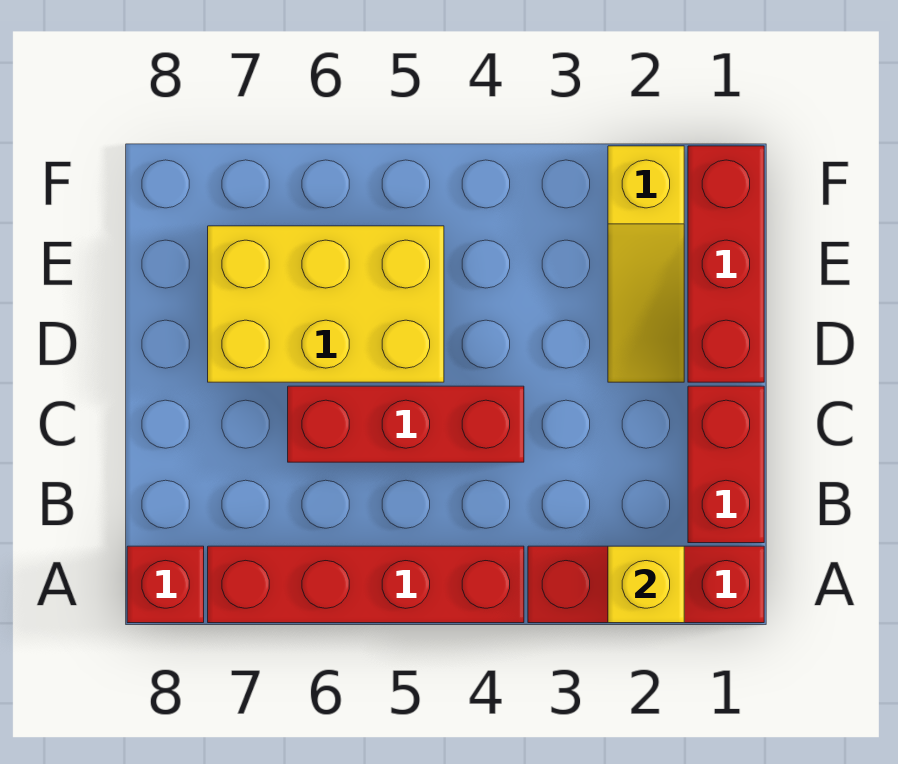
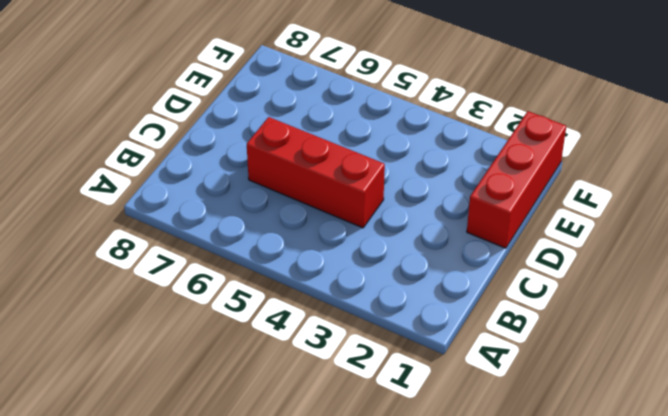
none -> red brick A1:A3 level 1
none -> red brick A4:A7 level 1

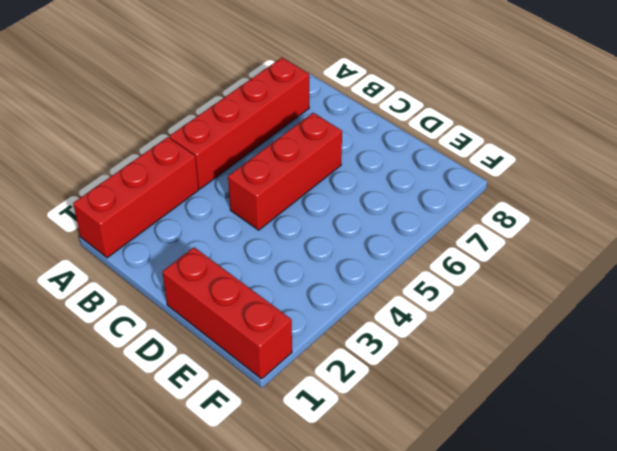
none -> red brick A8 level 1
none -> red brick B1:C1 level 1

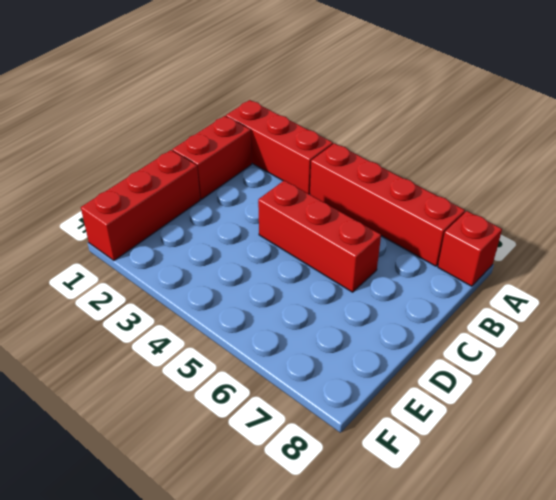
none -> yellow slope D2:F2 level 1 top F
none -> yellow brick D5:E7 level 1

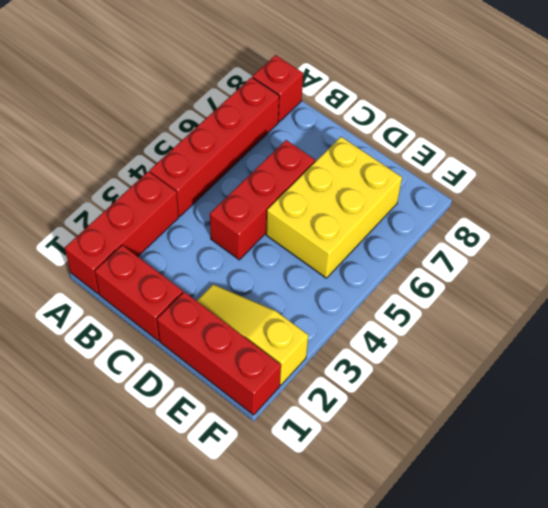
none -> yellow brick A2 level 2

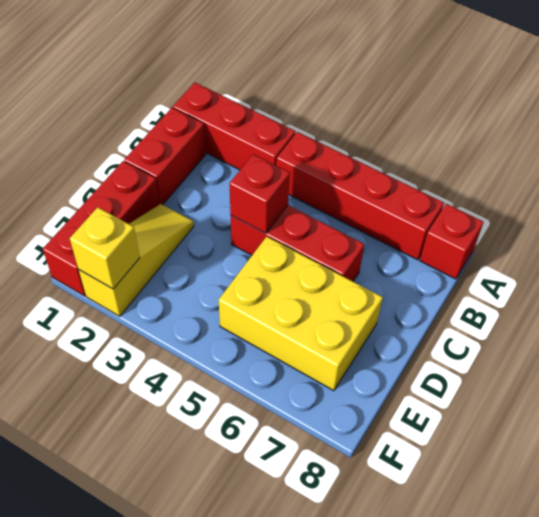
red brick C4 level 2 -> none
yellow brick F2 level 2 -> yellow brick A2 level 2

